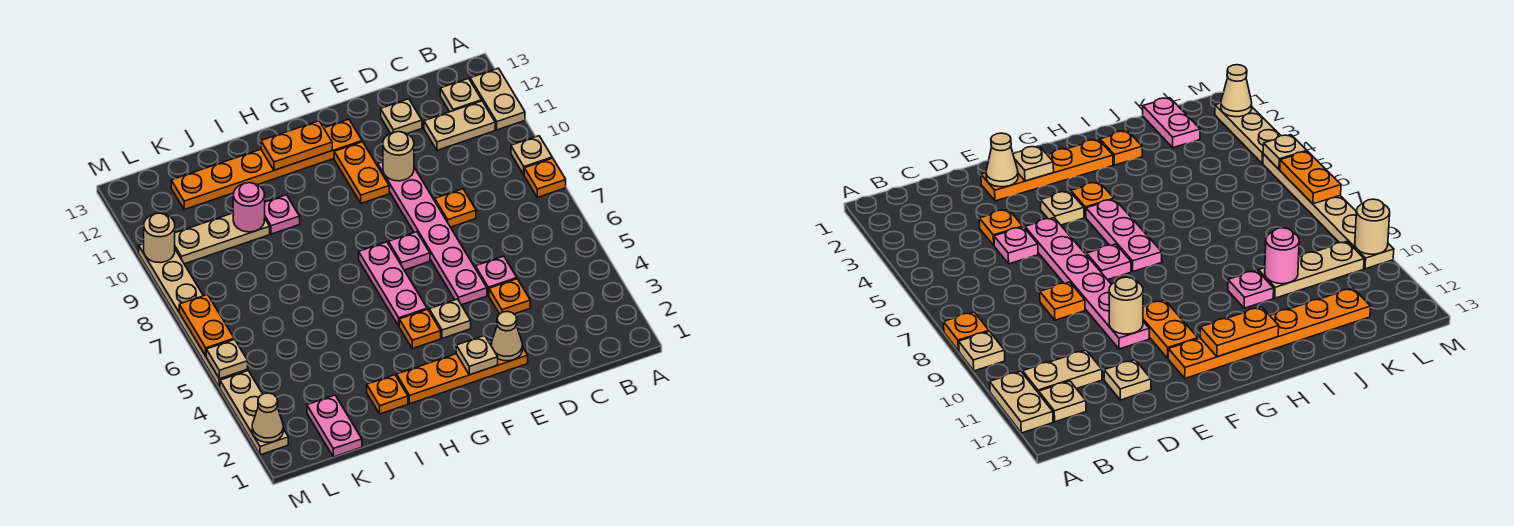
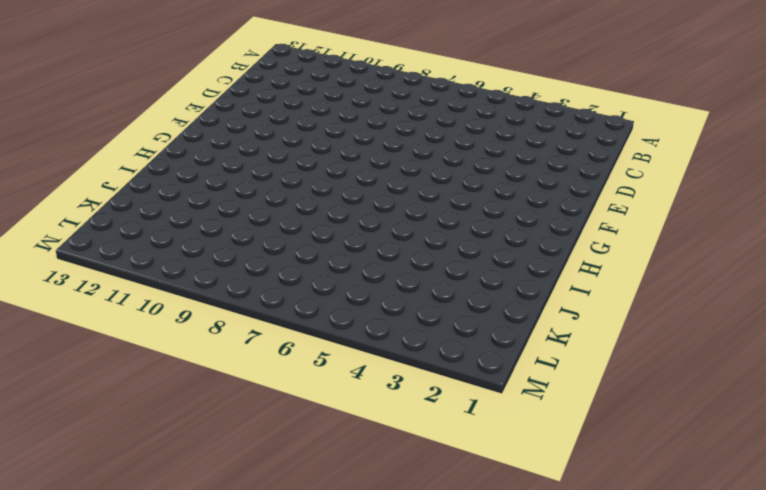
none -> orange plate A8 level 1
none -> tan plate A9 level 1
none -> tan plate A11:A12 level 1
none -> tan plate B11:C11 level 1

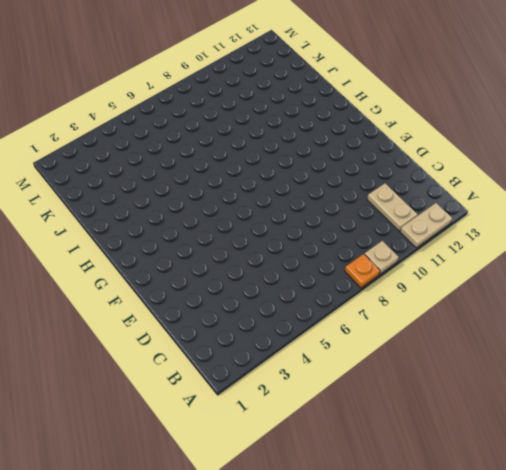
none -> tan plate B12 level 1
none -> orange plate D4 level 1
none -> pink plate D5 level 1
none -> orange plate D8 level 1

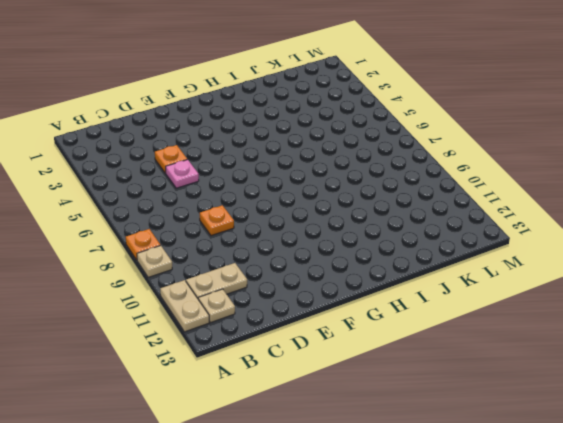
none -> tan plate D12 level 1
none -> orange plate E2:H2 level 1
none -> pink plate E5:E10 level 1
none -> tan plate F4 level 1

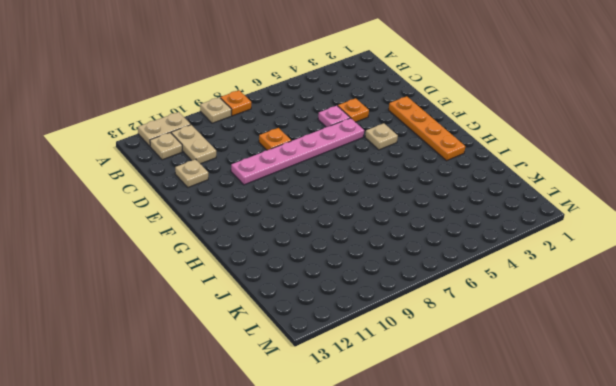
none -> pink plate F7 level 1
none -> orange plate F10:F11 level 1
none -> orange plate F12:K12 level 1
none -> orange plate G4 level 1

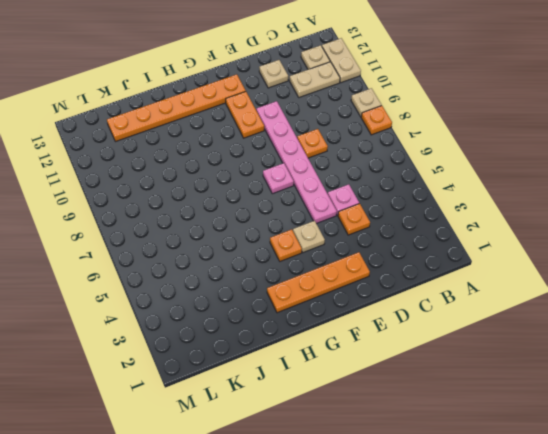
none -> pink plate G5:G7 level 1
none -> orange plate I2 level 1
none -> pink plate I10 level 1
none -> tan plate J10:L10 level 1

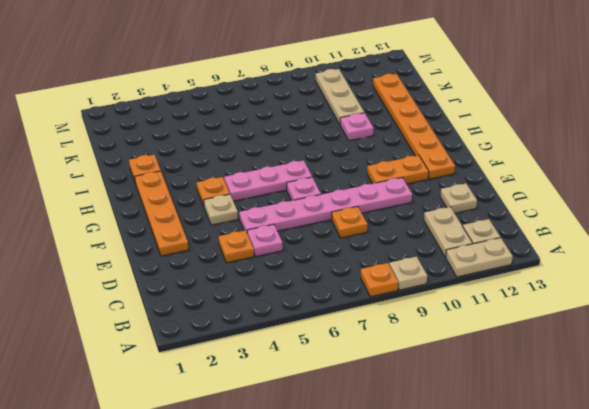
none -> pink plate K1:K2 level 1
none -> tan plate M2:M4 level 1
none -> tan plate M5:M10 level 1
none -> tan cone E2 level 2

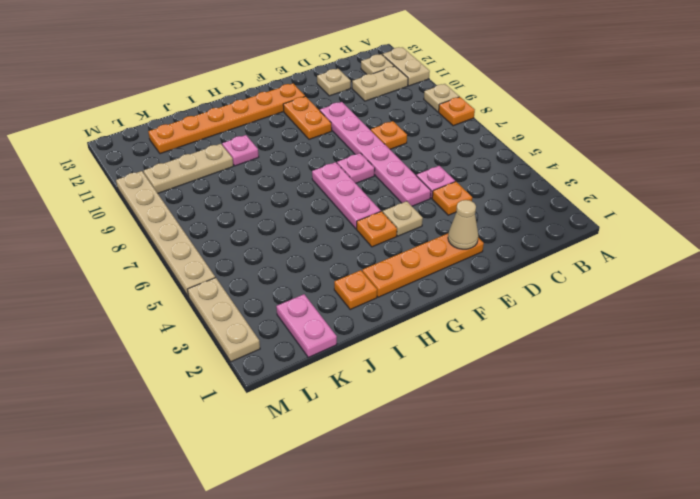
none -> tan round brick E10 level 2
none -> tan plate F2 level 2
none -> orange plate G12:H12 level 2
none -> pink round brick J10 level 2

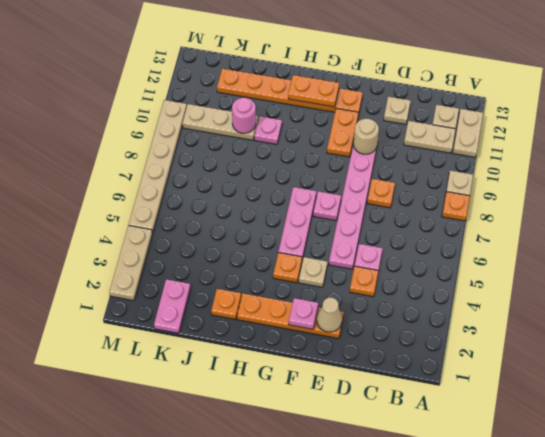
pink plate F2 level 2 -> tan plate F2 level 2
none -> tan cone M2 level 2
none -> tan plate M5 level 2
none -> orange plate M6:M7 level 2
none -> tan round brick M10 level 2

